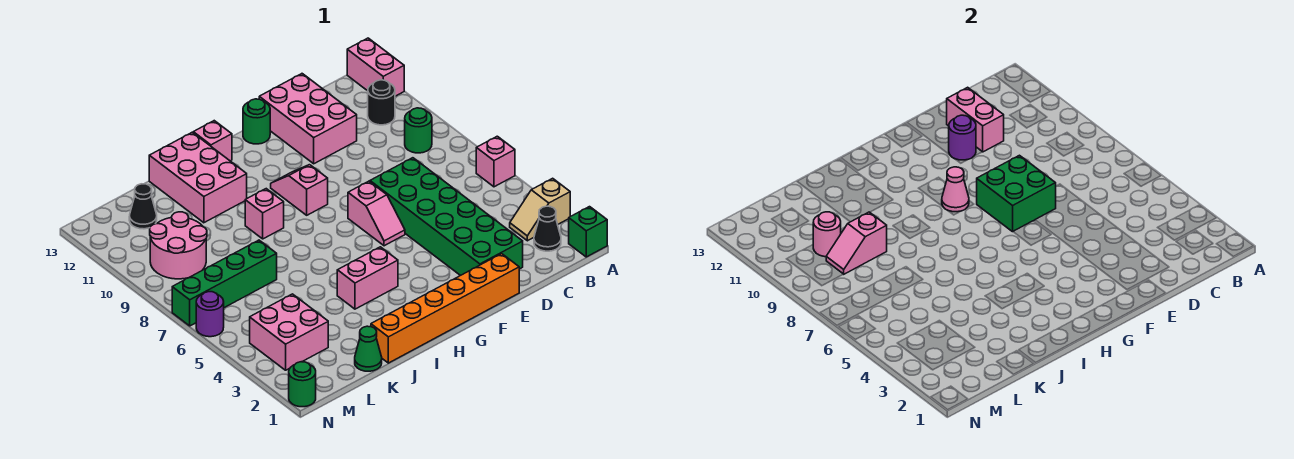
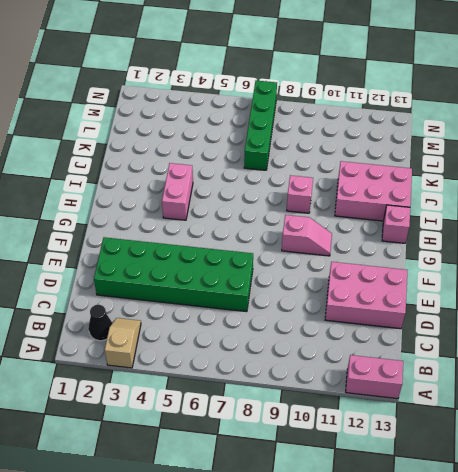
none -> green brick A1 level 1
none -> pink brick A6 level 1
none -> green round brick B9 level 1
none -> black round brick B11 level 1

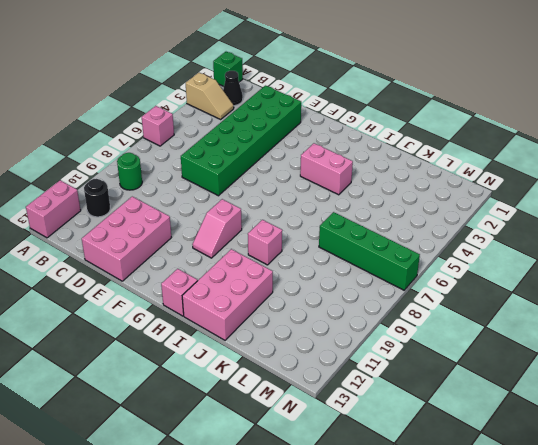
none -> orange brick E1:J1 level 1
none -> pink slope F6:F7 level 1 top 7
none -> green round brick F13 level 1
none -> green cone K1 level 1

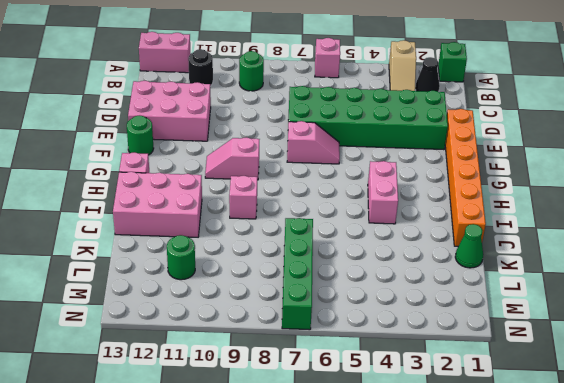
green round brick L11 level 1 -> green round brick N1 level 1
none -> pink brick L3:M4 level 1
none -> pink round brick L9:M10 level 1
none -> black cone L12 level 1
none -> purple round brick N6 level 1

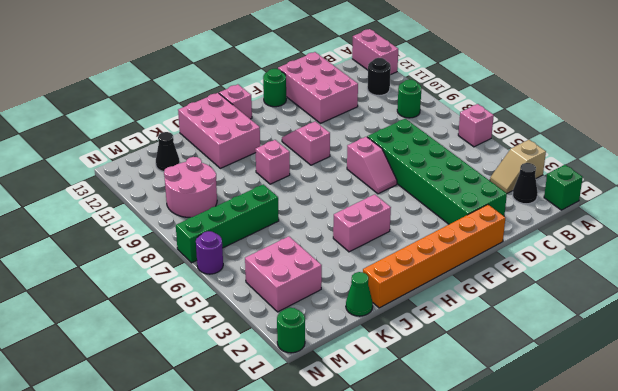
none -> pink brick D11:D12 level 2
none -> green brick E7:F8 level 2
none -> purple round brick E11 level 2
none -> pink cone G9 level 2

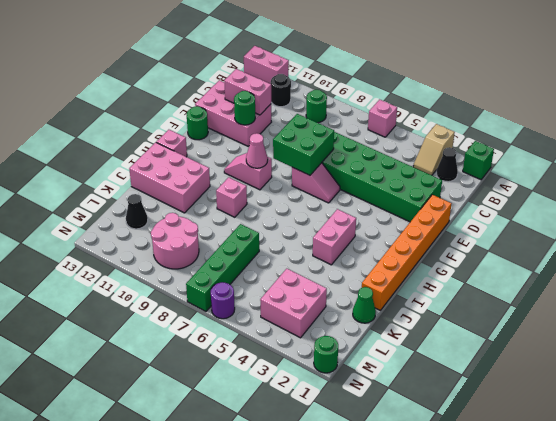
green round brick E11 level 2 -> purple round brick E11 level 2
none -> pink slope K9:L9 level 2 top K
none -> pink round brick L10 level 2

